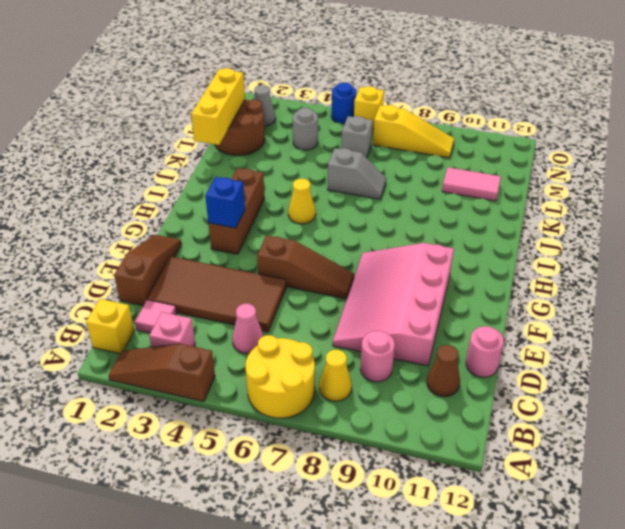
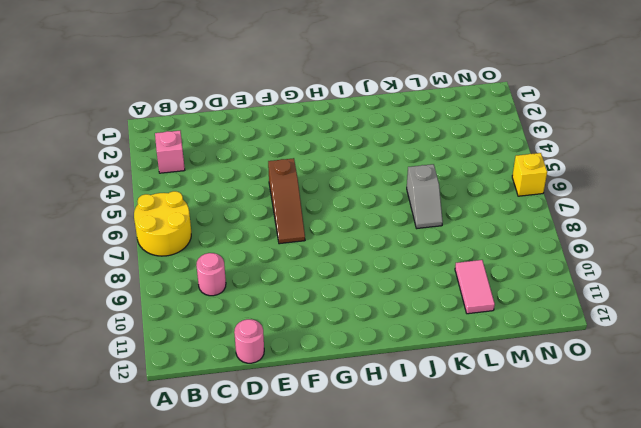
none -> brown slope A2:A4 level 1 top 4
none -> yellow brick B1 level 1
none -> yellow cone B8 level 1

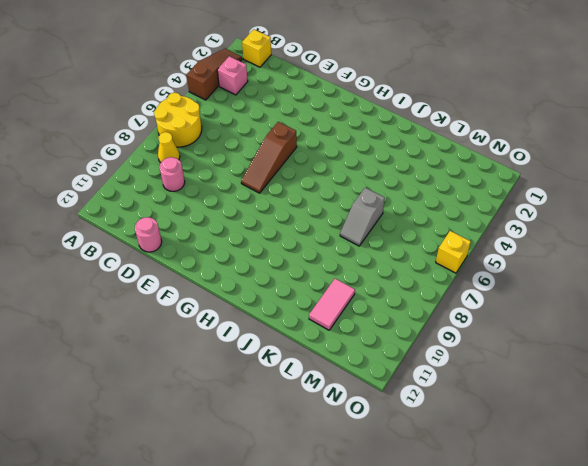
none -> pink tile C2 level 1
none -> pink cone C5 level 1
none -> brown cone C11 level 1

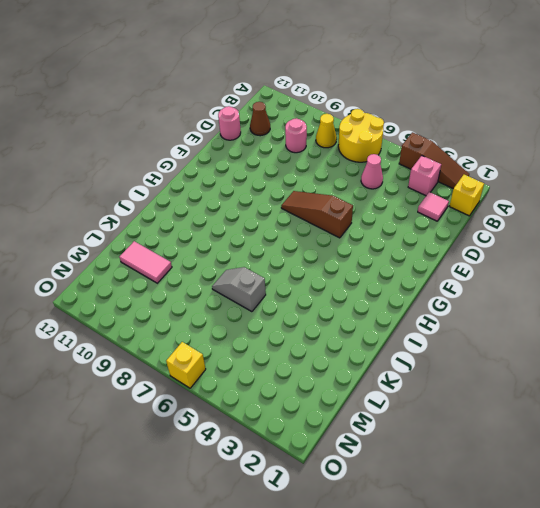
none -> brown slope D1:F1 level 1 top D
none -> brown tile D2:E5 level 1
none -> pink slope D8:G10 level 1 top 10

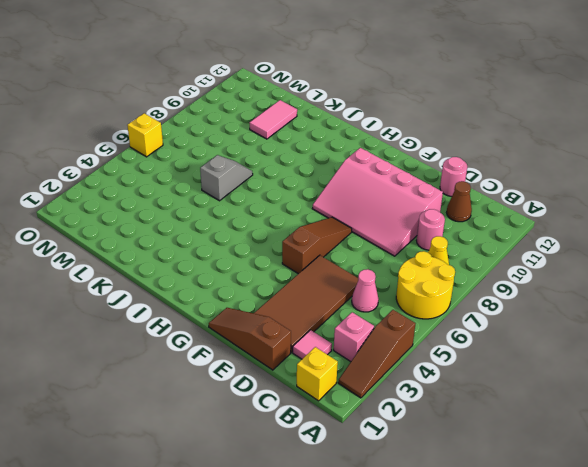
none -> brown brick G3:I3 level 1
none -> yellow cone I5 level 1
none -> brown round brick L1:M2 level 1

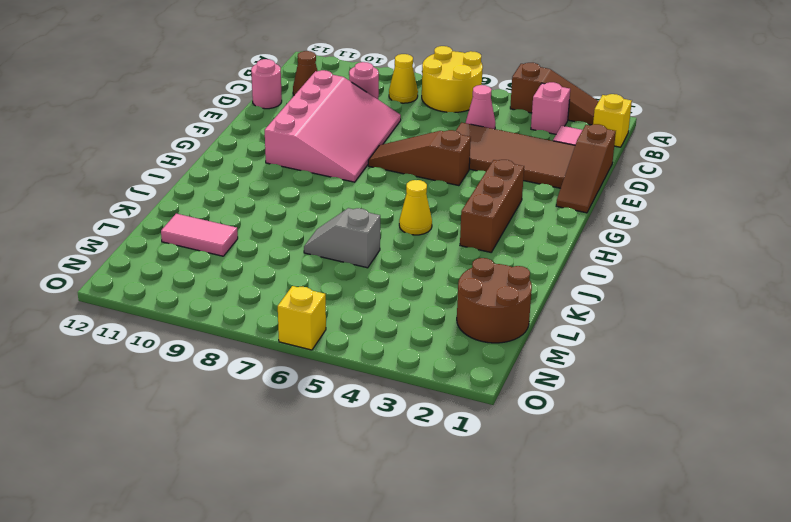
none -> grey round brick M4 level 1
none -> grey brick M6 level 1
none -> grey cone N2 level 1

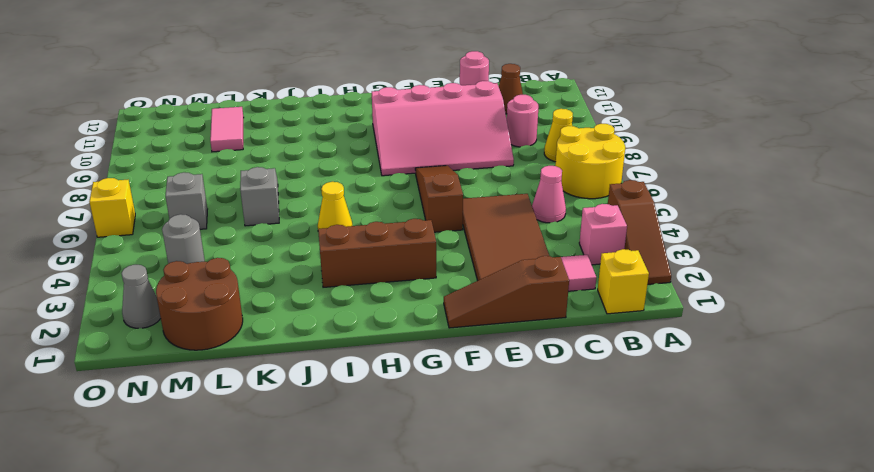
none -> yellow slope N7:N9 level 1 top 7
none -> blue round brick O5 level 1
none -> blue brick G3 level 2

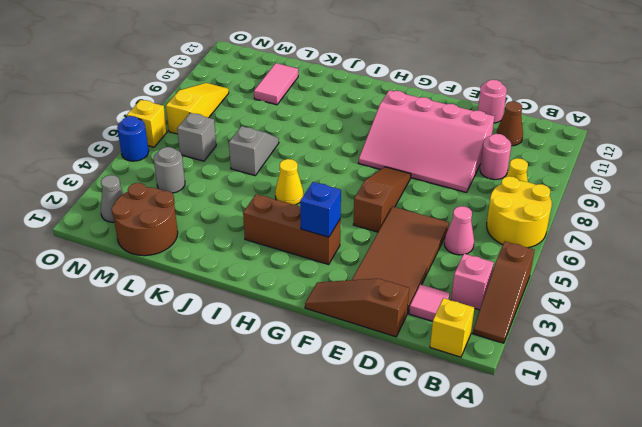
none -> yellow brick K1:M1 level 2

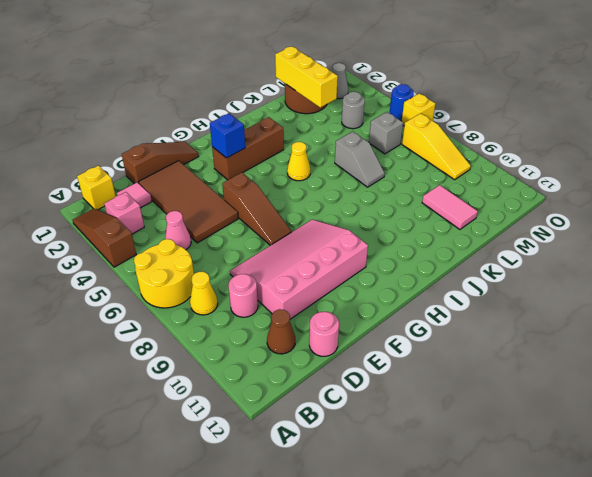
yellow brick L1:L3 level 2 -> yellow brick K1:M1 level 2

